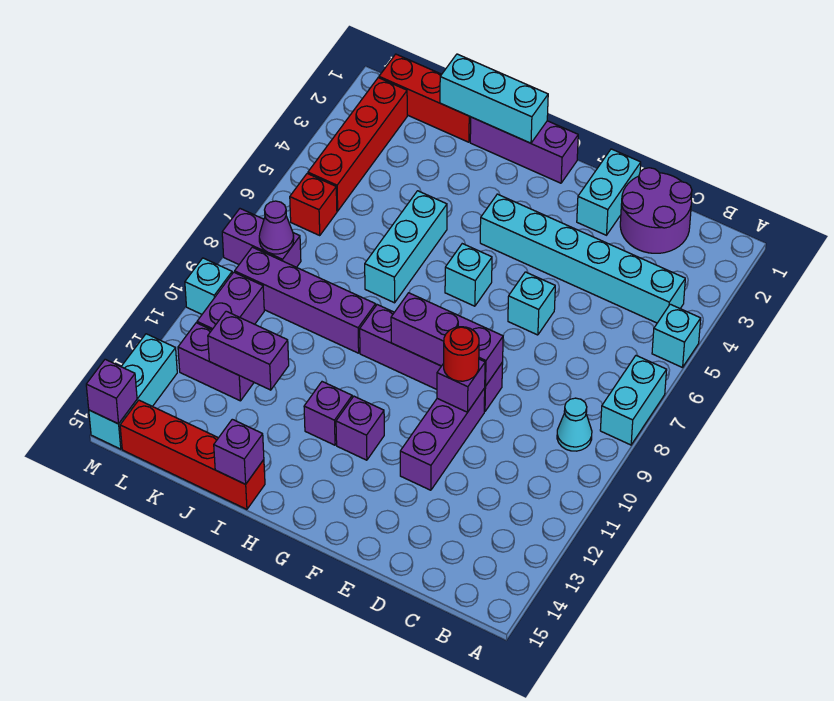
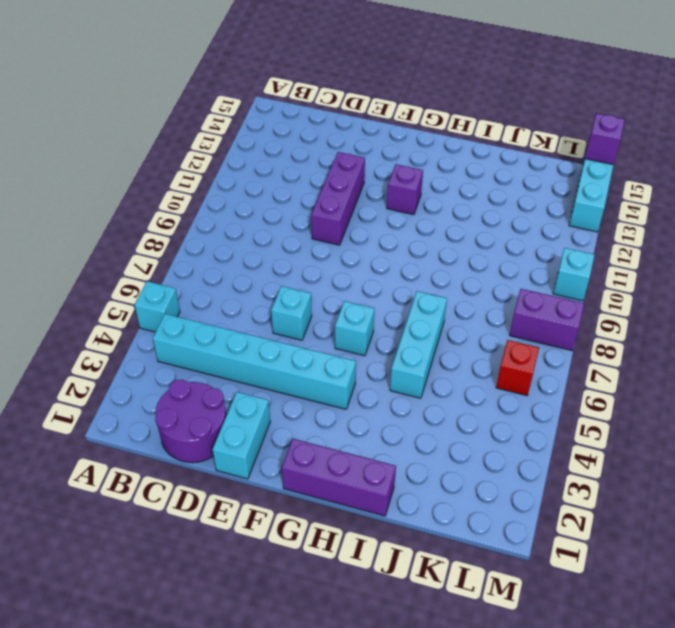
none -> cyan brick A7:A8 level 1
none -> cyan cone B9 level 1
none -> purple brick E9:H9 level 1
none -> purple brick H12 level 1

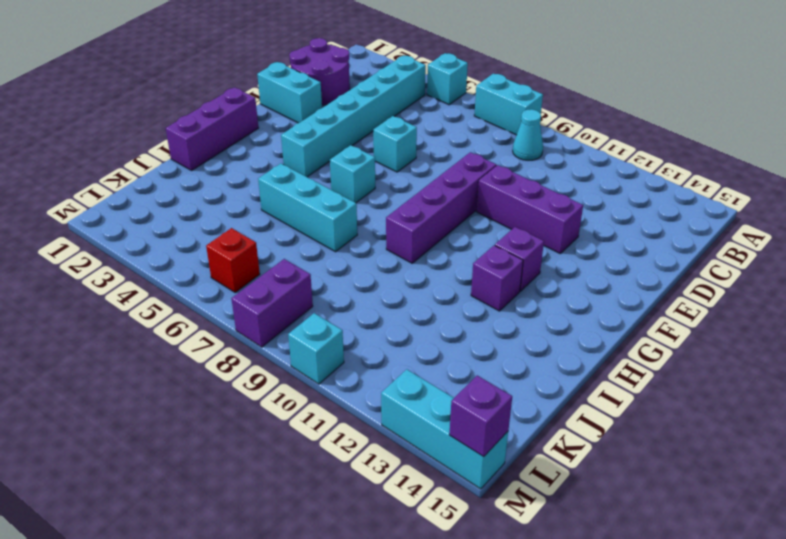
none -> purple brick I9:L9 level 1
none -> red brick I15:L15 level 1
none -> red brick J1:L1 level 1
none -> purple brick K12:L12 level 1

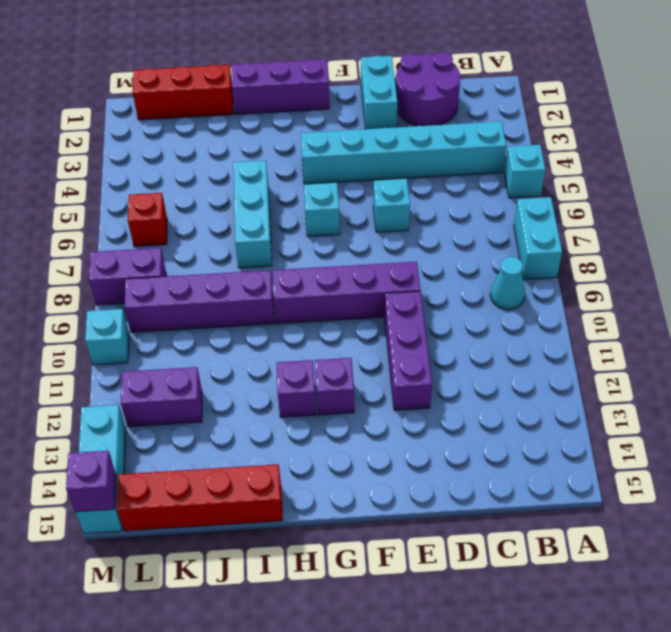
none -> red brick L2:L5 level 1
none -> purple brick L10:L11 level 1
none -> purple brick E9:G9 level 2
none -> purple brick E10 level 2

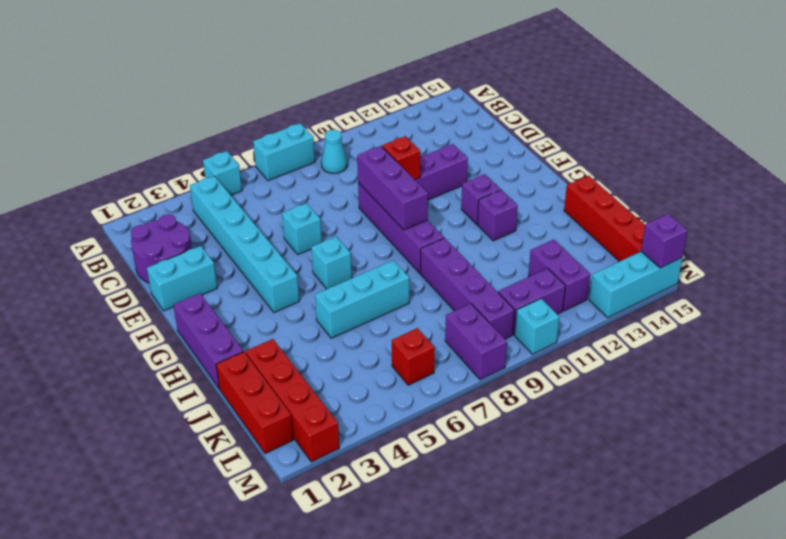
red brick E10 level 2 -> purple brick E10 level 2
red brick J2:M2 level 1 -> red brick L2:L5 level 1
none -> cyan brick H1:J1 level 2
none -> purple brick I15 level 2
none -> purple brick J12:K12 level 2
none -> purple cone L8 level 2

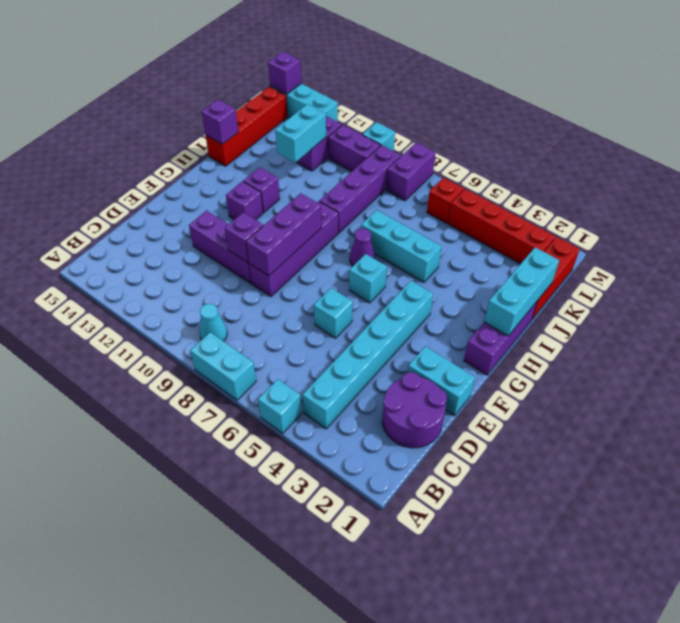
purple cone H7 level 1 -> purple cone L8 level 2
cyan brick J12:K12 level 2 -> purple brick J12:K12 level 2
none -> red round brick E10 level 3

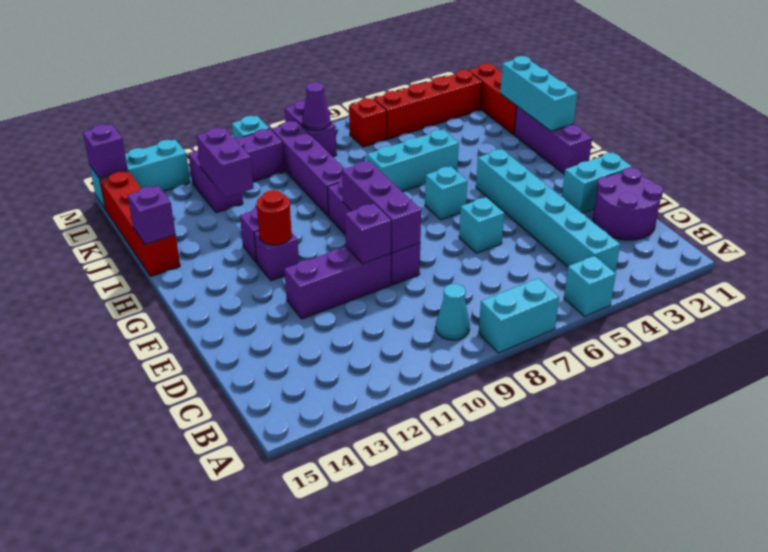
red round brick G12 level 2 -> red round brick E10 level 3

